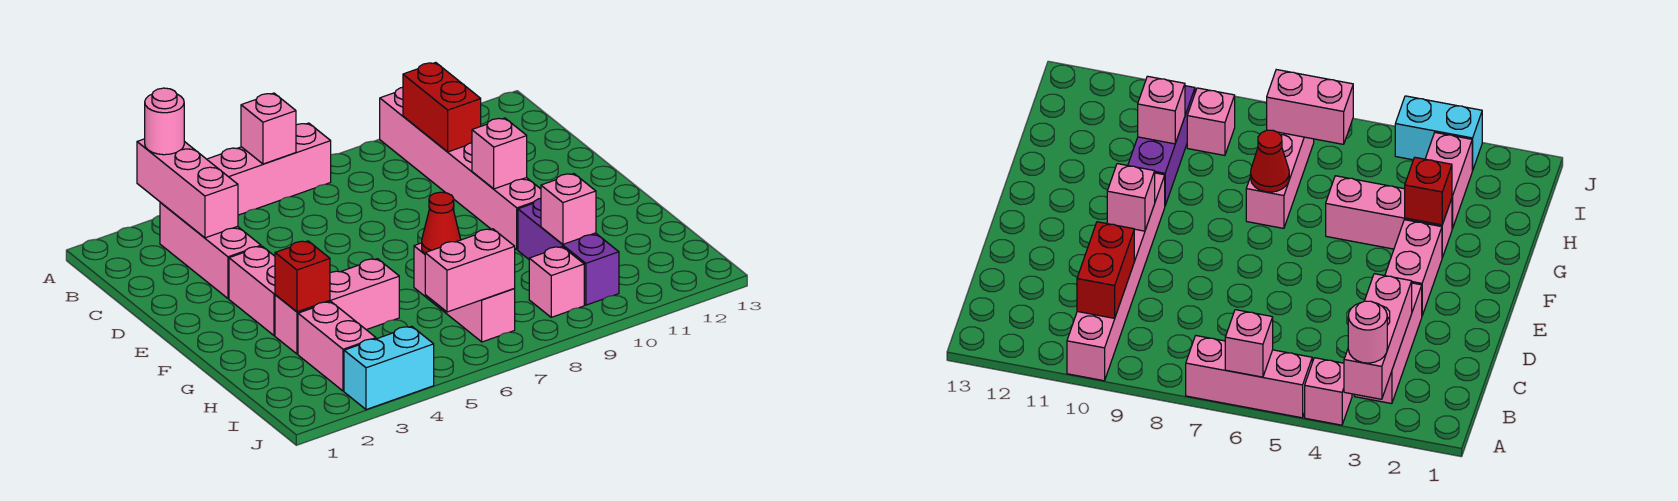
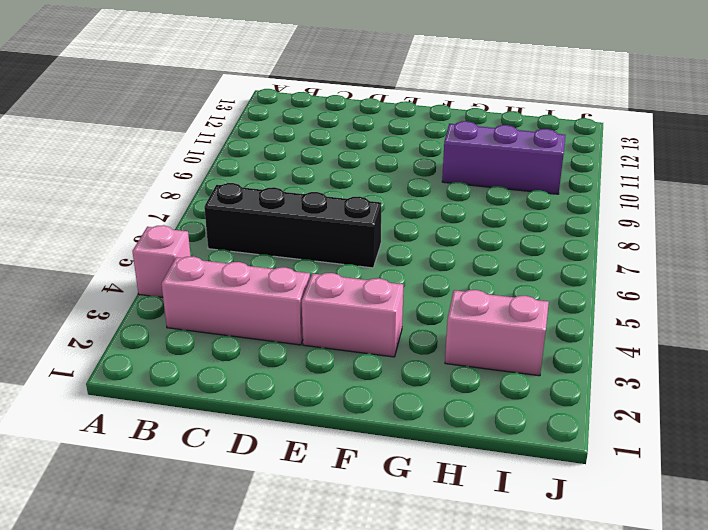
black brick B6:E6 level 1 -> none
none -> pink brick A5:A7 level 1
none -> pink brick A10:F10 level 1
none -> pink brick G3:G5 level 1

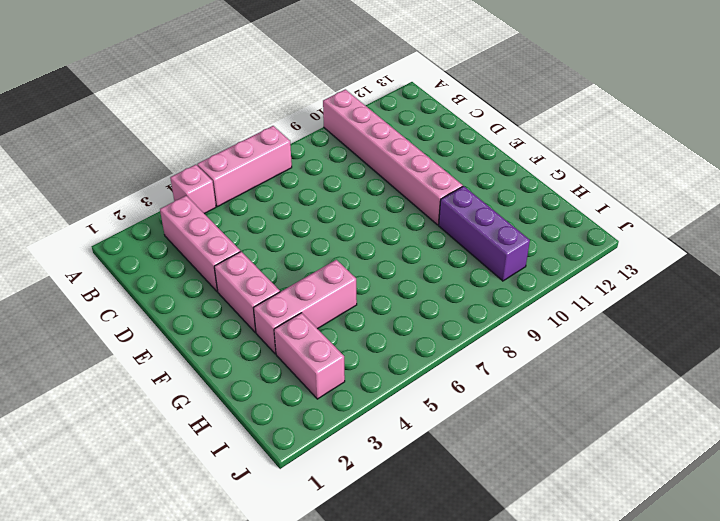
none -> pink brick G7:I7 level 1
none -> pink brick I9 level 1
none -> cyan brick J3:J4 level 1

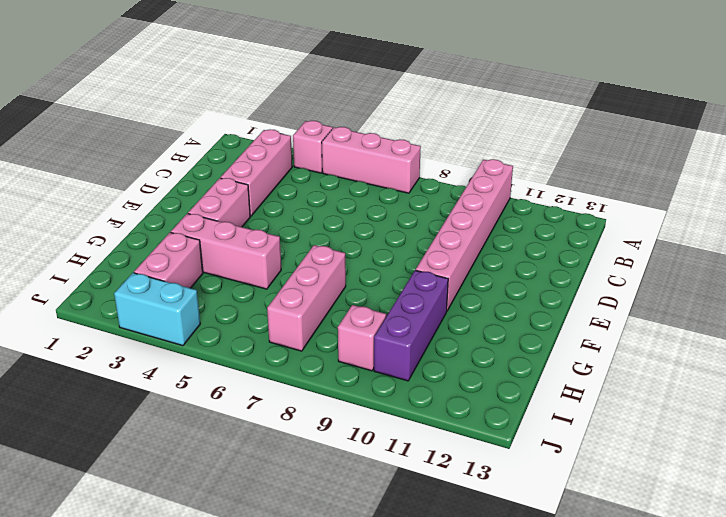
none -> pink brick A3:C3 level 2
none -> pink brick A6 level 2
none -> red brick B10:C10 level 2

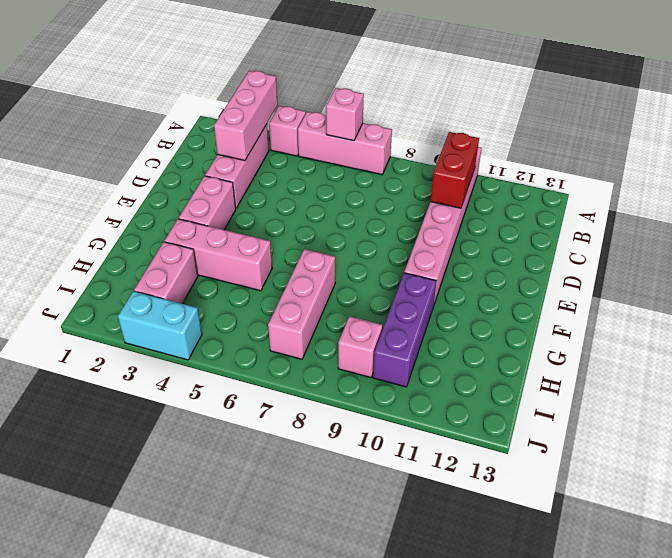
none -> pink brick E10 level 2
none -> red brick G3 level 2
none -> red cone G7 level 2

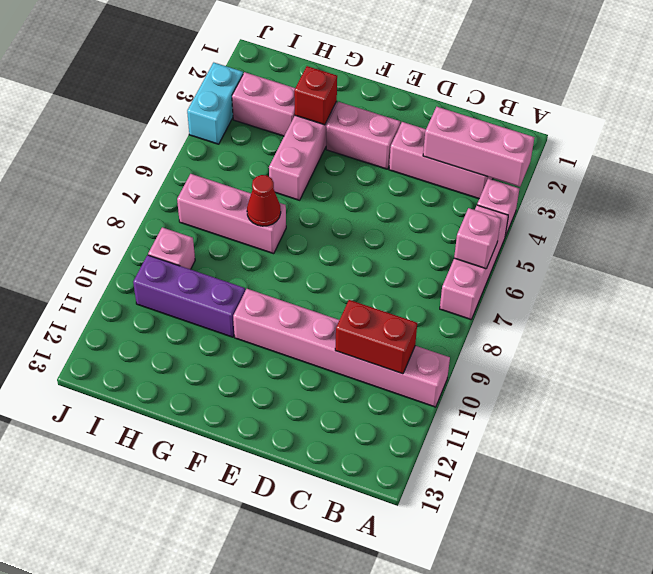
none -> pink brick E10 level 2
none -> pink brick H10 level 2
none -> pink brick I6:I7 level 2

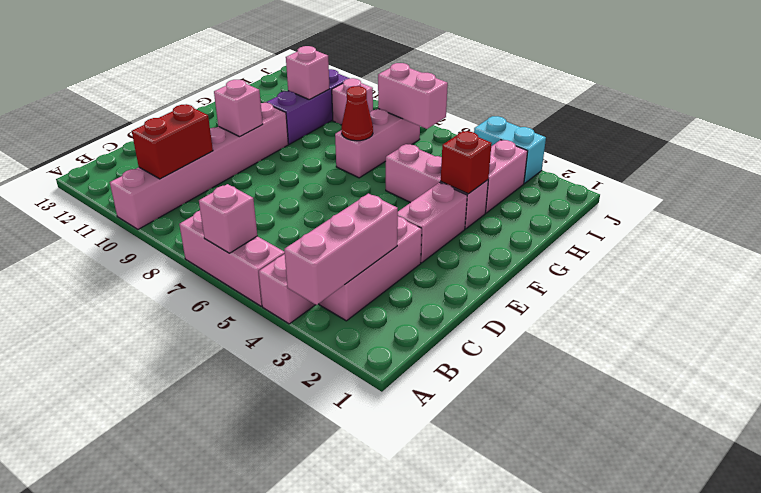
none -> pink round brick A3 level 3

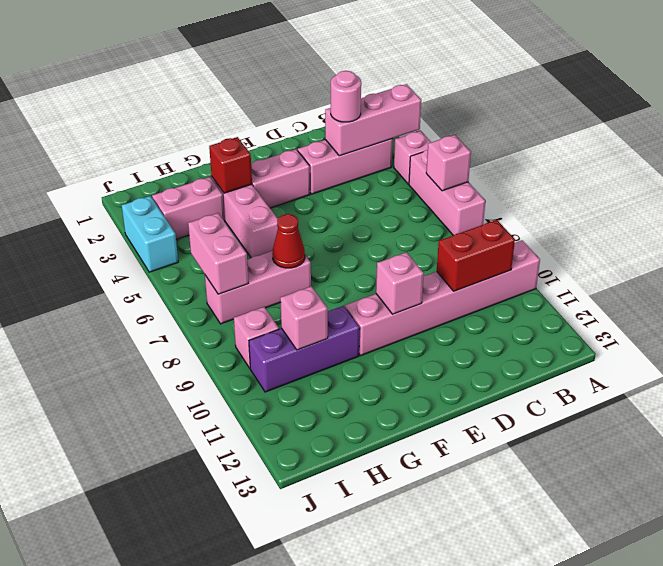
pink round brick C3 level 3 -> pink round brick A3 level 3

